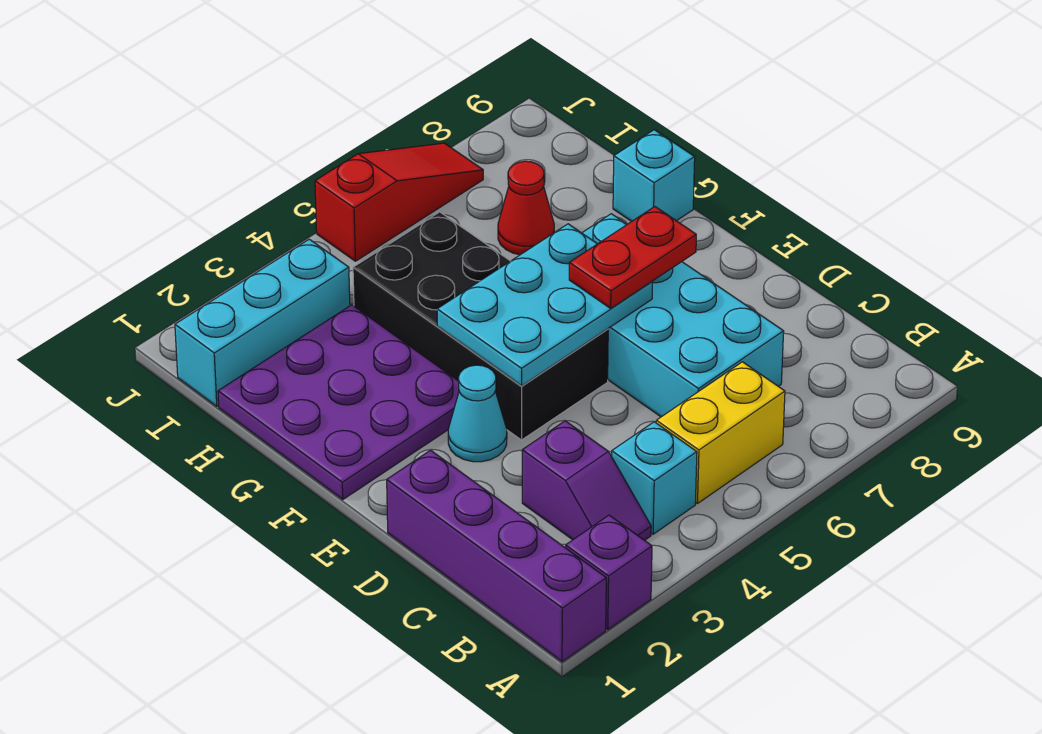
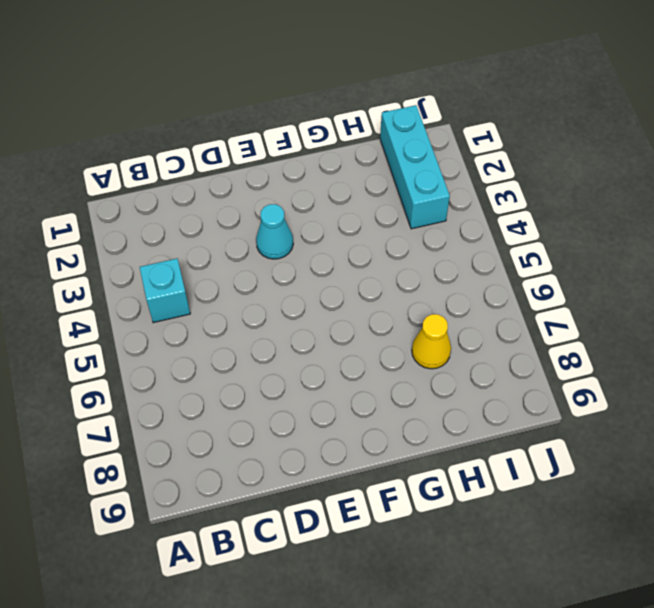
yellow cone H7 level 1 -> red cone H7 level 1
none -> purple brick A1:D1 level 1
none -> purple brick A2 level 1
none -> purple slope B3:C3 level 1 top C

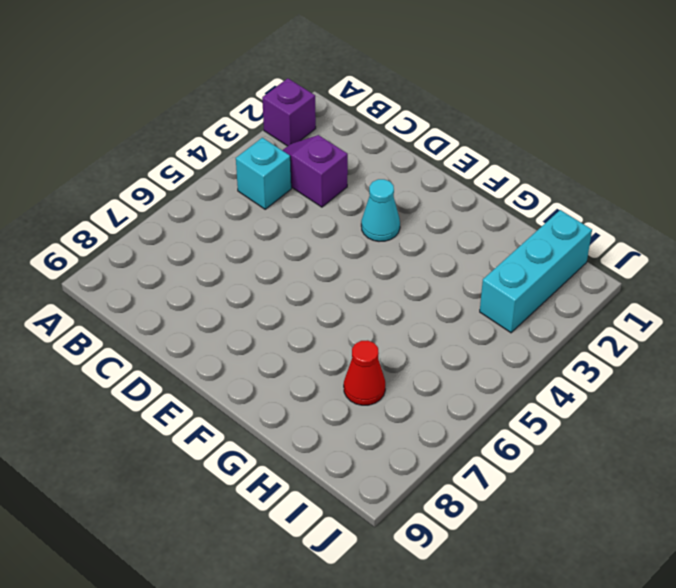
none -> purple brick A1:D1 level 1
none -> yellow brick B5:B6 level 1
none -> cyan brick C6:F7 level 1

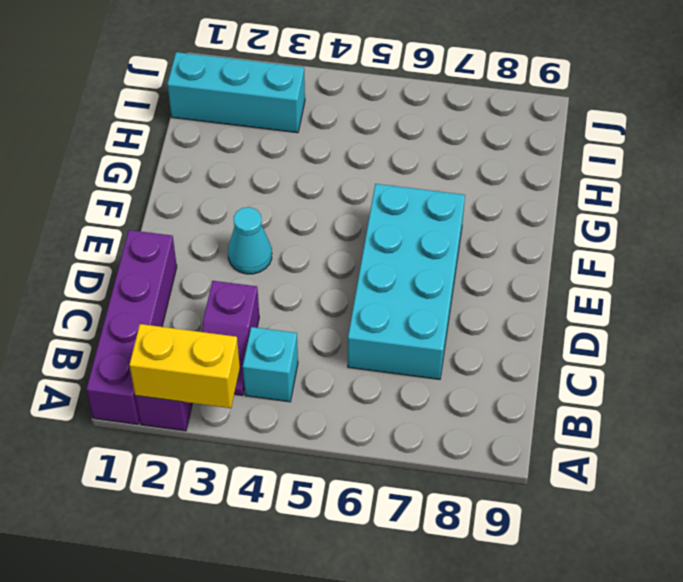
yellow brick A2:A3 level 2 -> yellow brick B5:B6 level 1
none -> black brick E4:H5 level 1
none -> purple plate F1:H3 level 1
none -> cyan brick G9 level 1

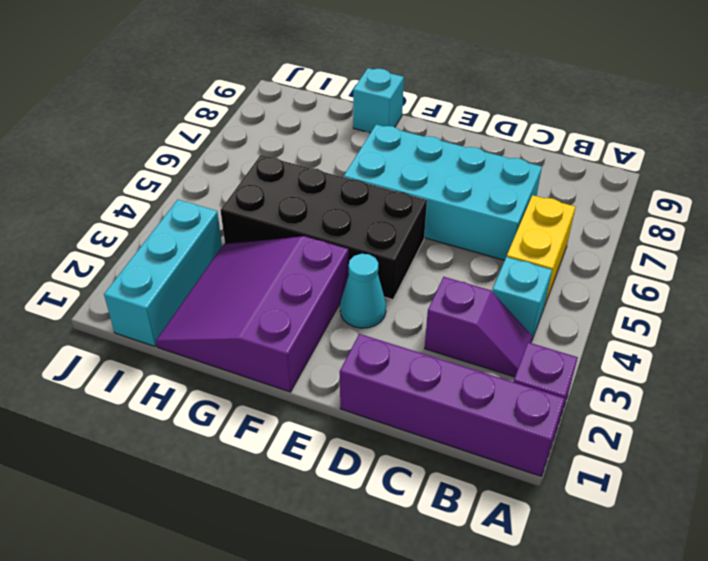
purple slope F1:H3 level 1 top F -> purple plate F1:H3 level 1
none -> red cone H7 level 1
none -> red slope J5:J7 level 1 top 5
none -> cyan plate E4:F6 level 2

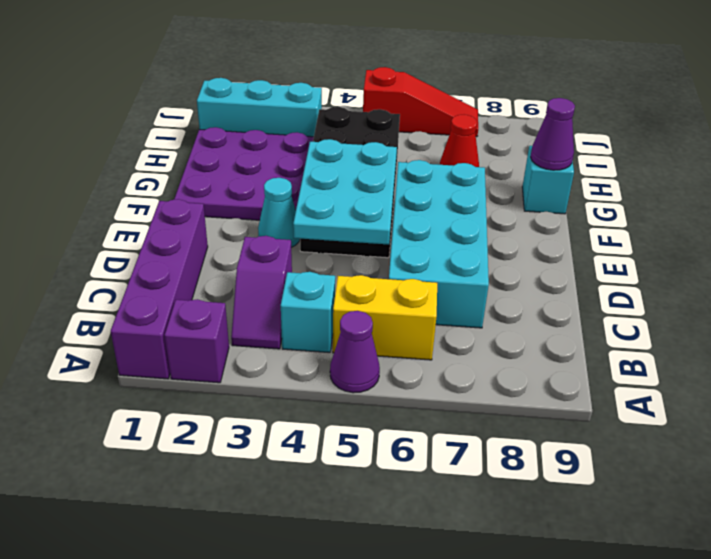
purple cone A5 level 1 -> none
cyan plate D4:F5 level 2 -> cyan plate E4:F6 level 2
purple cone G9 level 2 -> none
none -> red plate E6:E7 level 3

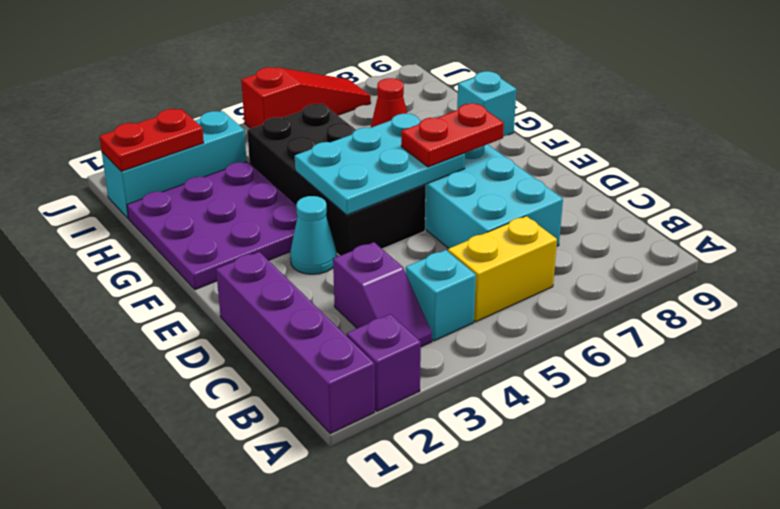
red plate I1:I2 level 2 -> none

